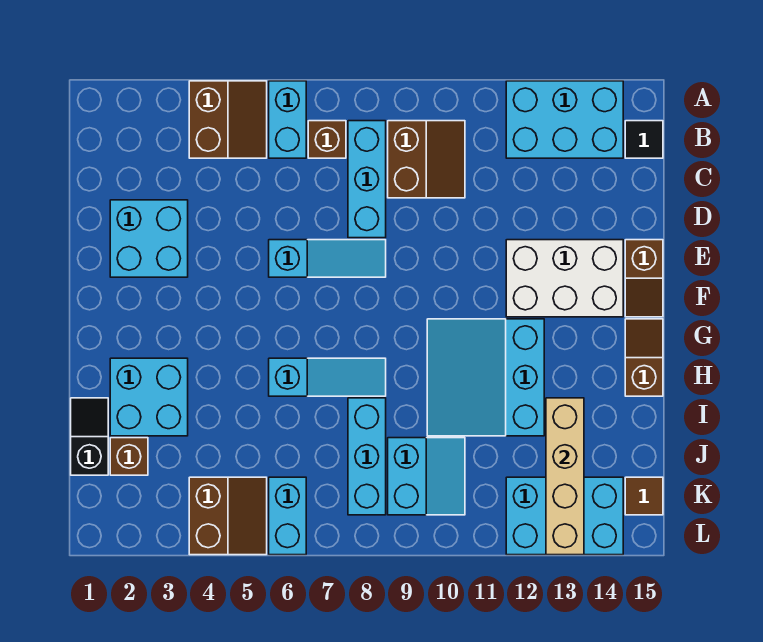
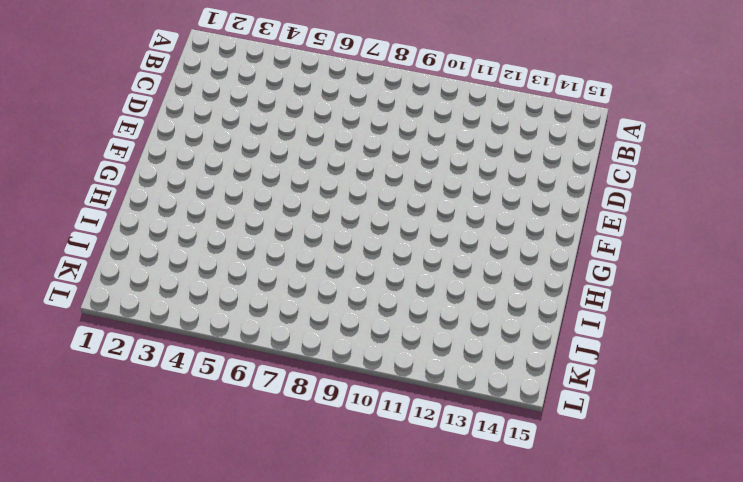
none -> brown slope A4:B5 level 1 top 4
none -> cyan brick A6:B6 level 1
none -> cyan brick A12:B14 level 1

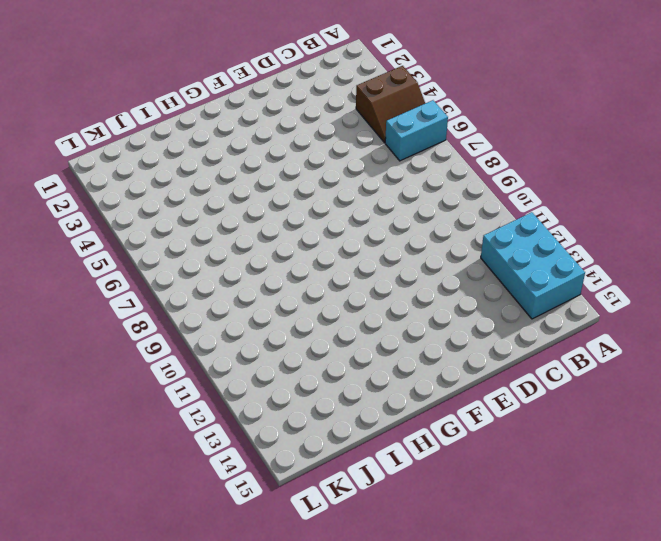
none -> brown brick B7 level 1
none -> cyan brick B8:D8 level 1
none -> brown slope B9:C10 level 1 top 9

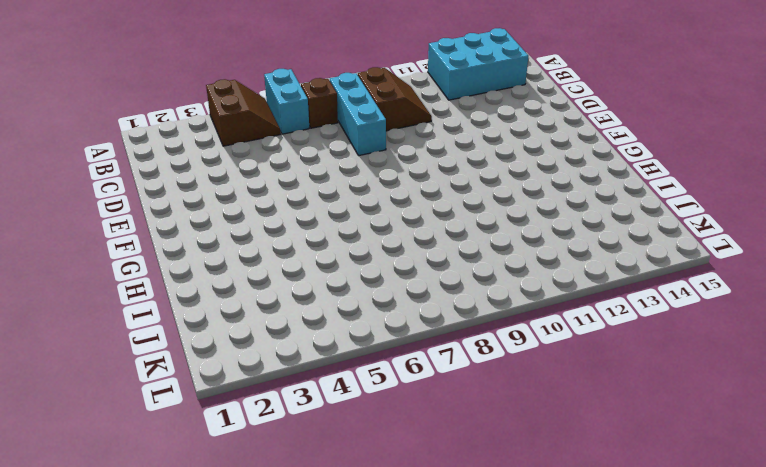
none -> black tile B15 level 1
none -> cyan brick D2:E3 level 1
none -> cyan slope E6:E8 level 1 top 6

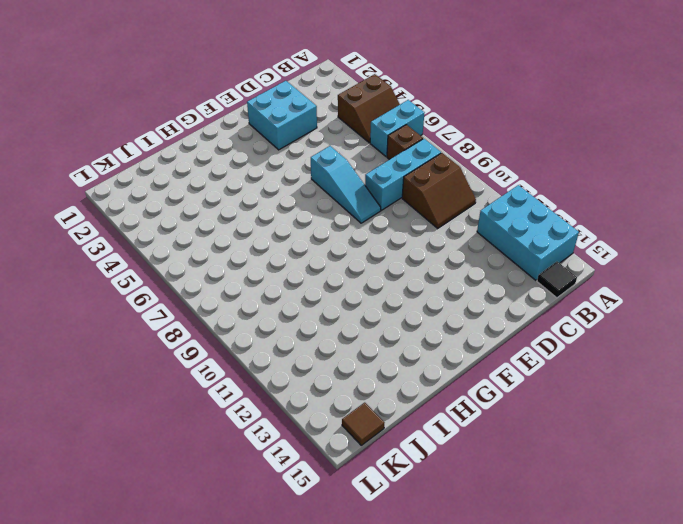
none -> white brick E12:F14 level 1
none -> brown slope E15:F15 level 1 top E
none -> cyan slope G10:I12 level 1 top 12

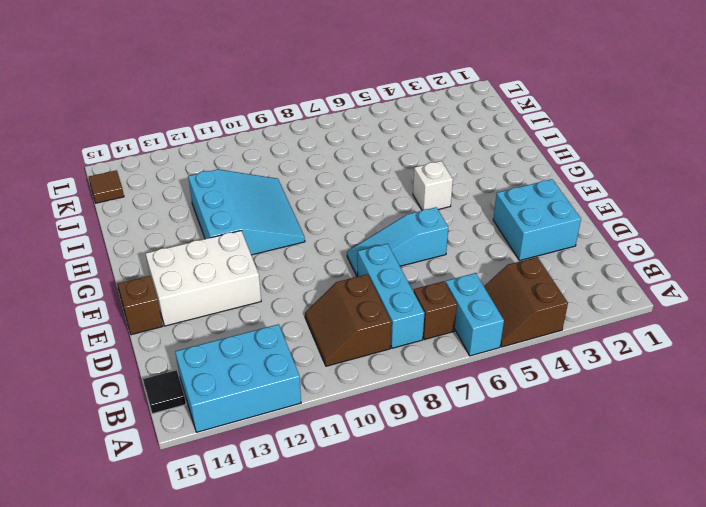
white brick G5 level 1 -> none
none -> brown slope G15:H15 level 1 top H
none -> cyan brick H2:I3 level 1
none -> cyan slope H6:H8 level 1 top 6

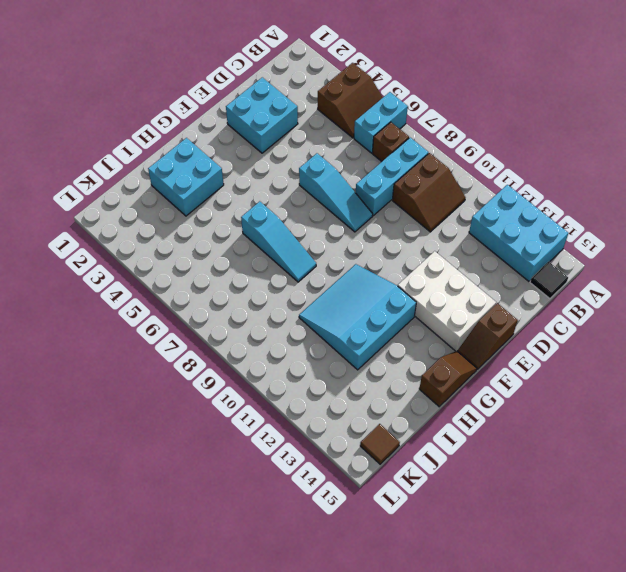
none -> black slope I1:J1 level 1 top J
none -> cyan brick I8:K8 level 1
none -> brown brick J2 level 1

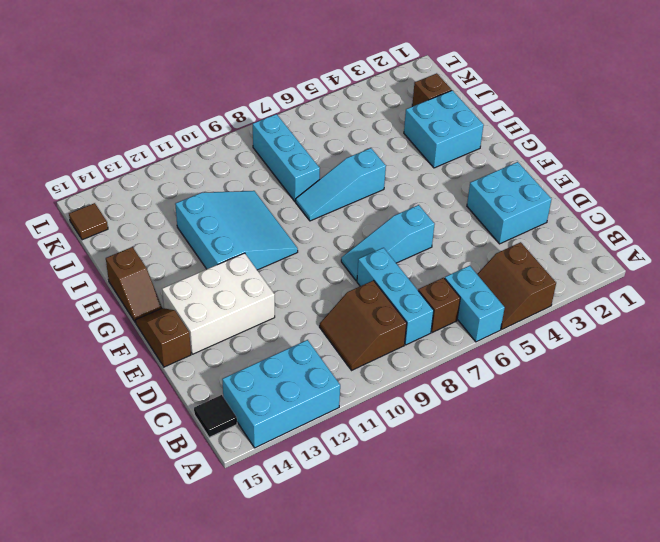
none -> black slope I1:J1 level 1 top J
none -> cyan slope J9:K10 level 1 top 9
none -> brown slope K4:L5 level 1 top 4

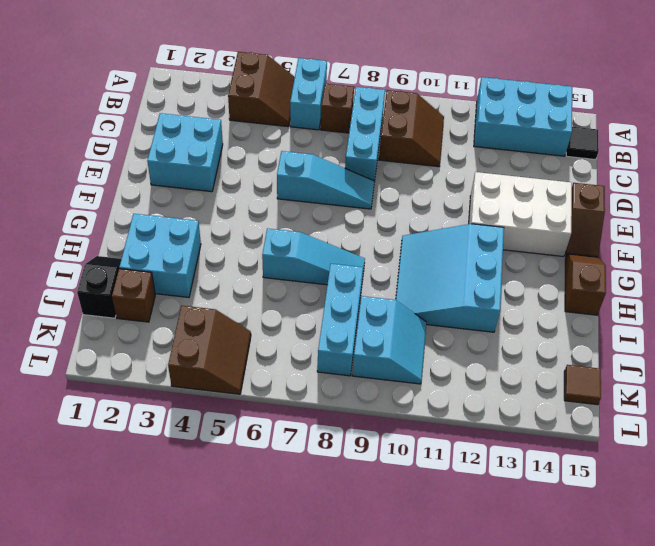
none -> cyan brick K6:L6 level 1
none -> cyan brick K12:L14 level 1
none -> tan brick I13:L13 level 2

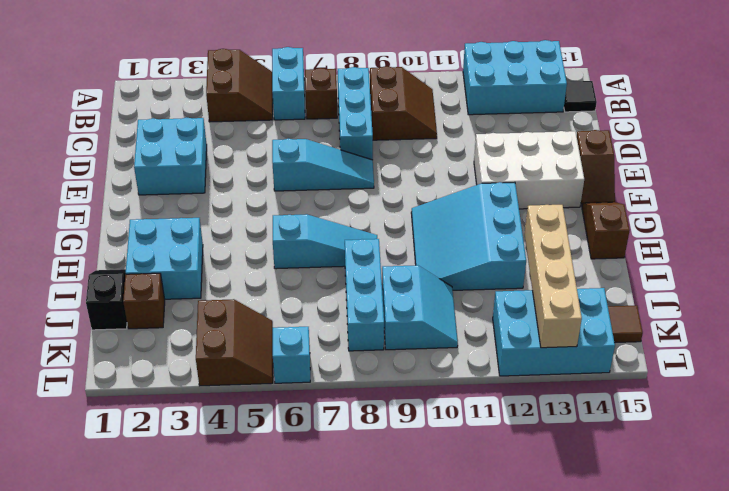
cyan brick L6 level 1 -> cyan brick K6:L6 level 1

